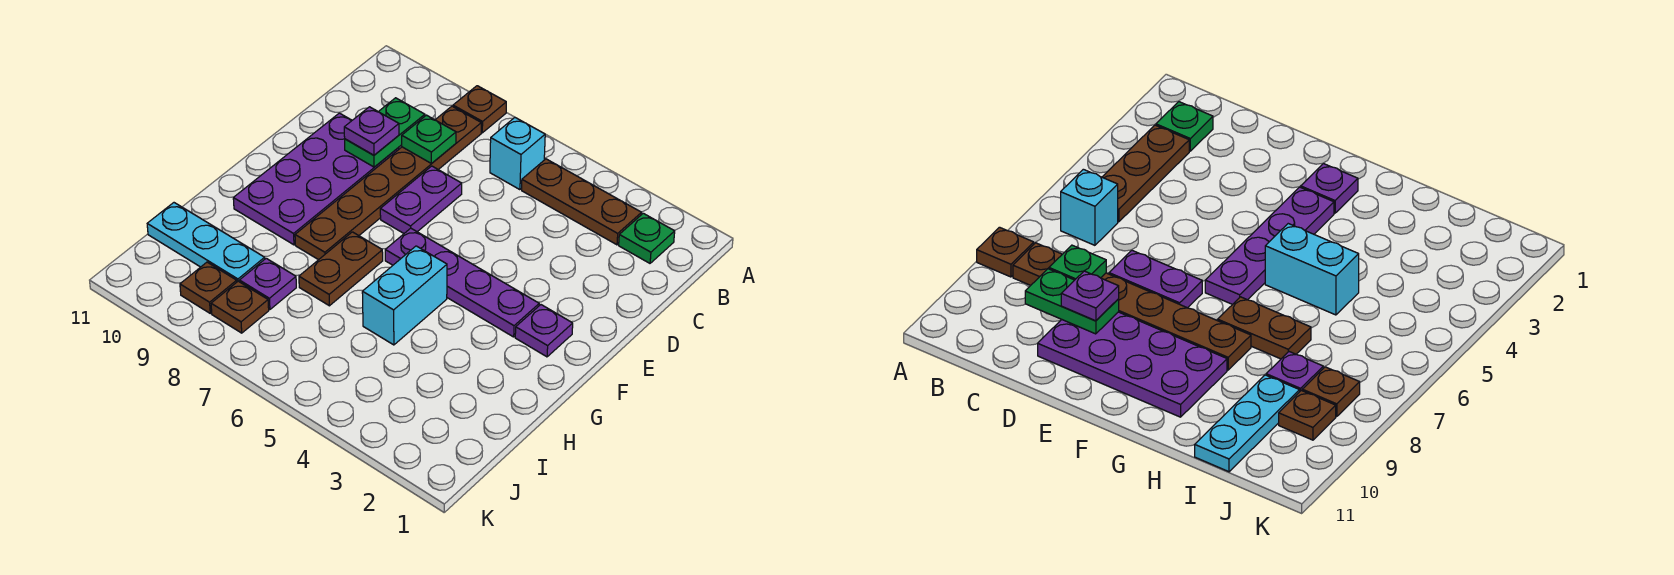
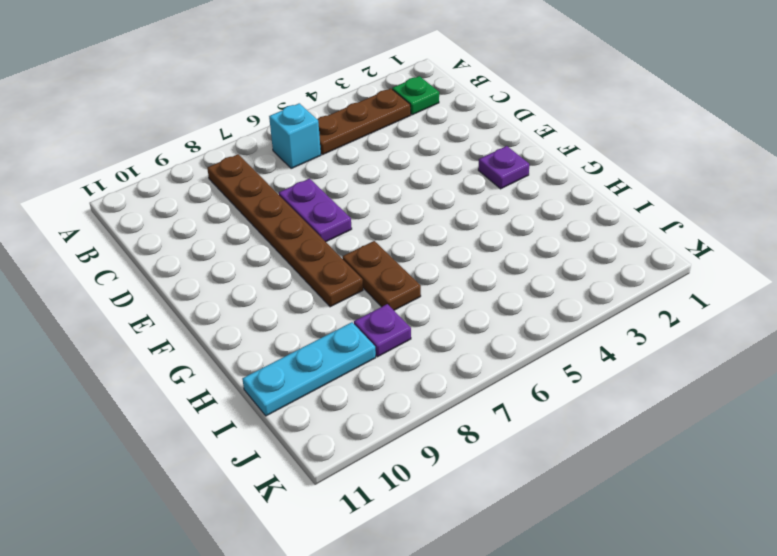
none -> brown plate A8 level 1
none -> purple plate D9:G10 level 1
none -> purple plate F3:F6 level 1

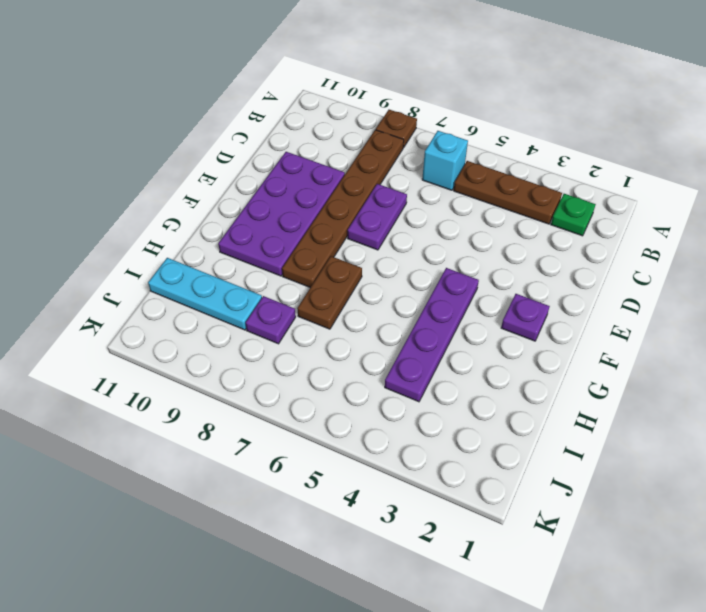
purple plate F4:I4 level 1 -> purple plate F3:F6 level 1
none -> cyan brick G5:H5 level 1
none -> brown plate J8 level 1
none -> brown plate J9 level 1

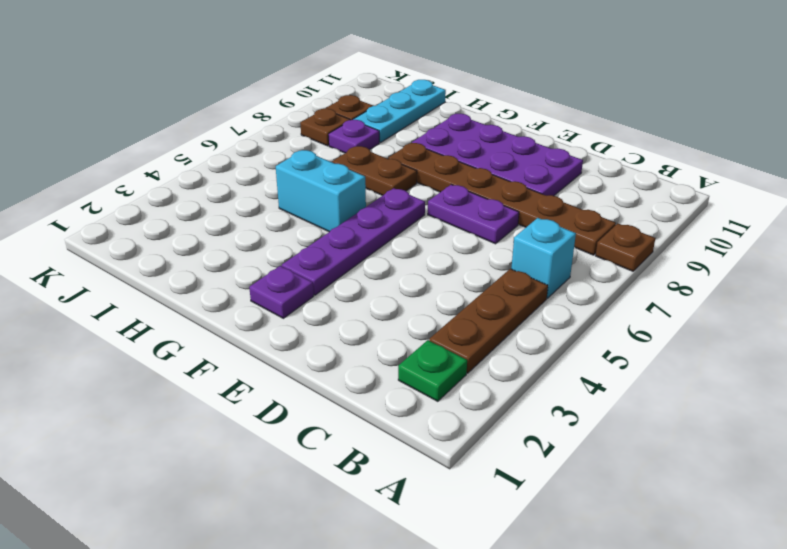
none -> green plate C8 level 2
none -> green plate C9:D9 level 2
none -> purple plate D9 level 3

